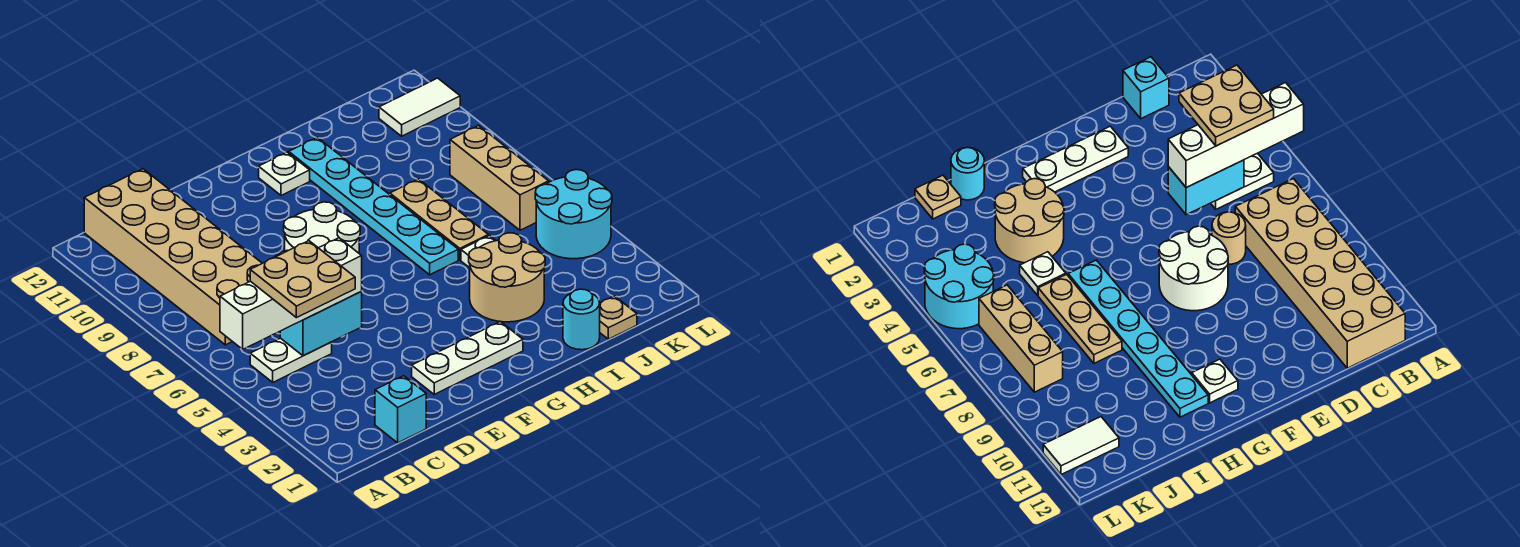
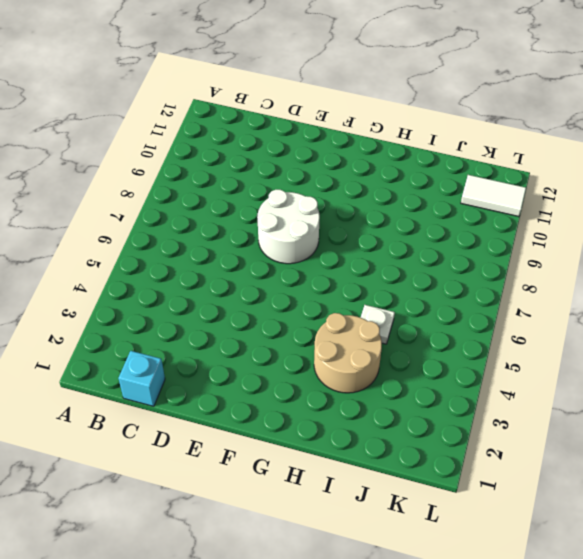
none -> white plate B5:C5 level 1
none -> tan brick B7:C12 level 1
none -> tan round brick D7 level 1

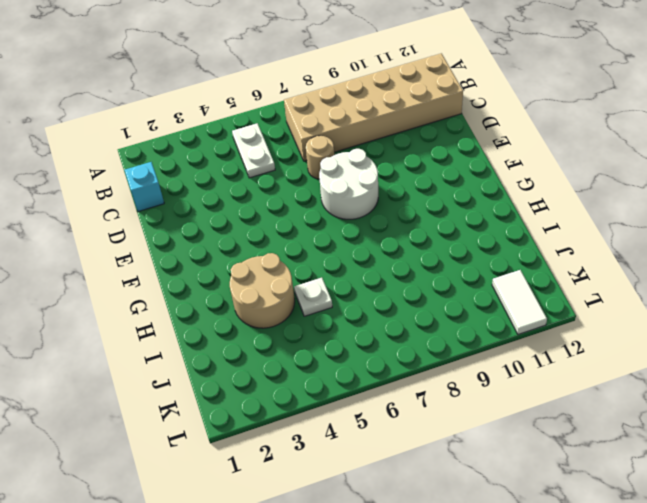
none -> white plate E2:G2 level 1
none -> white plate G11 level 1
none -> cyan plate H6:H11 level 1

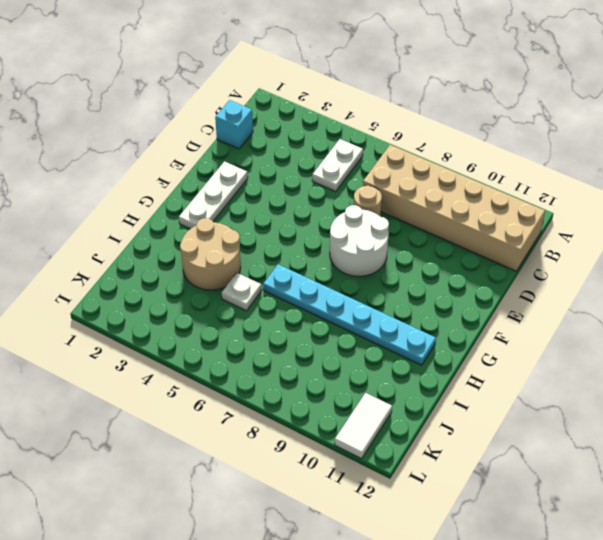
none -> white plate G11 level 1
none -> cyan round brick I1 level 1
none -> tan plate I6:I8 level 1

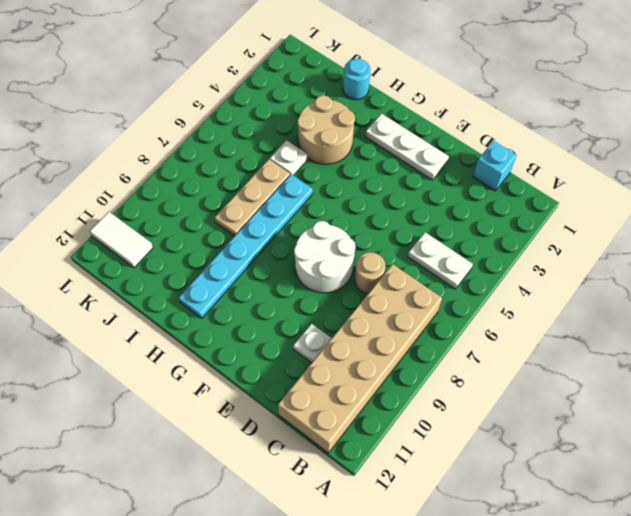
white plate D10 level 1 -> white plate G11 level 1
none -> tan plate J1 level 1
none -> cyan round brick K4:L5 level 1
none -> tan brick K6:K8 level 1

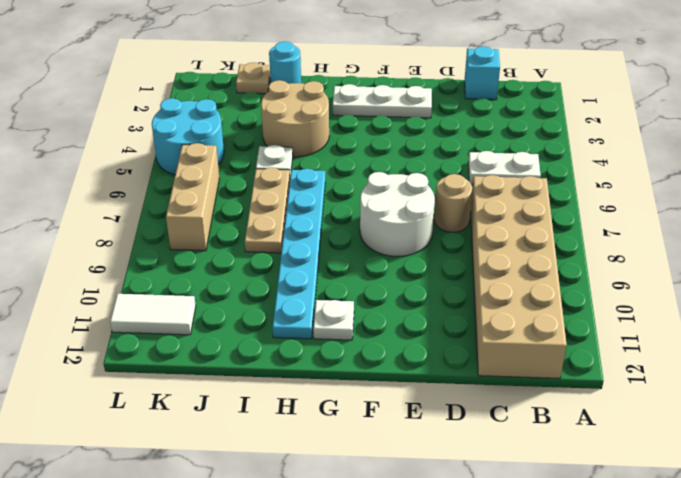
none -> cyan brick C5:D5 level 2
none -> white brick A5:D5 level 3
none -> tan plate B4:C5 level 4

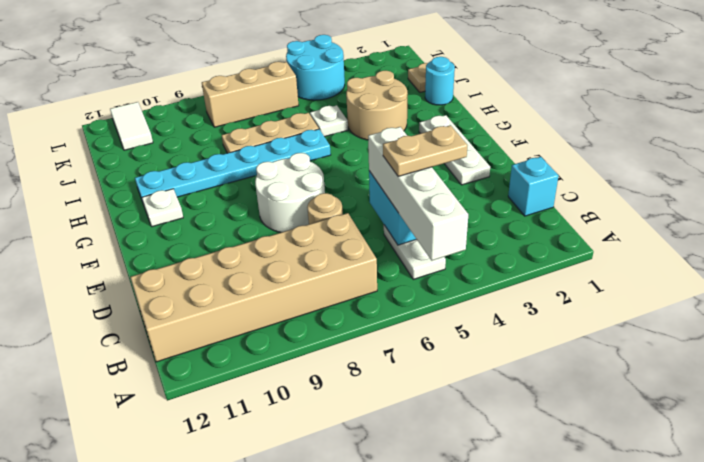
tan plate C4:C5 level 4 -> tan plate B4:C5 level 4

